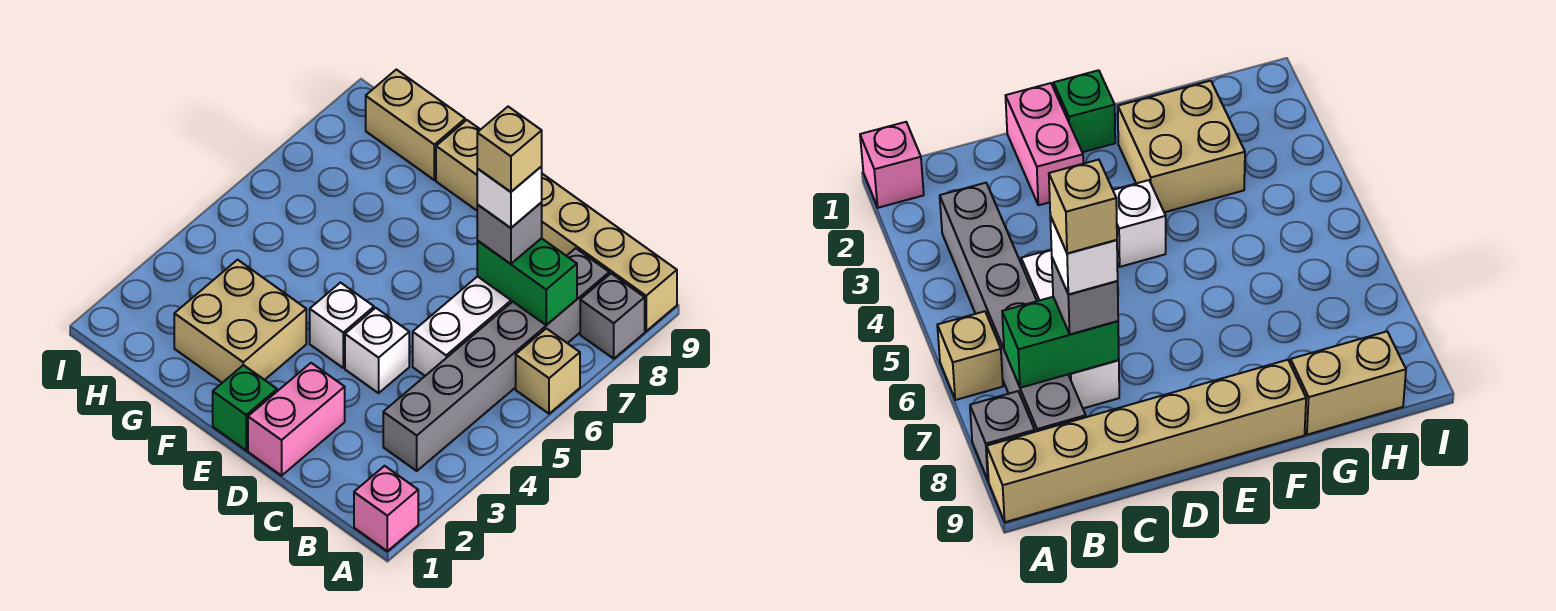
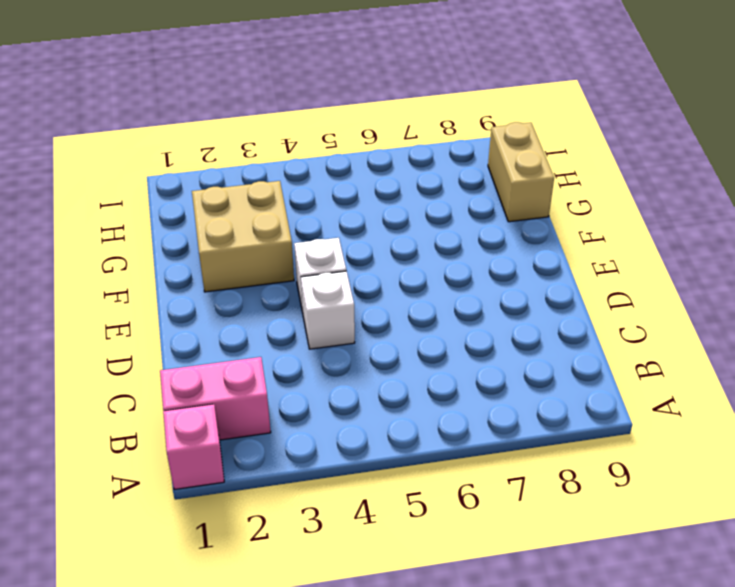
pink brick B1:B2 level 1 -> pink brick D1:D2 level 1
none -> tan brick A6 level 1
none -> grey brick A8 level 1
none -> tan brick A9:F9 level 1

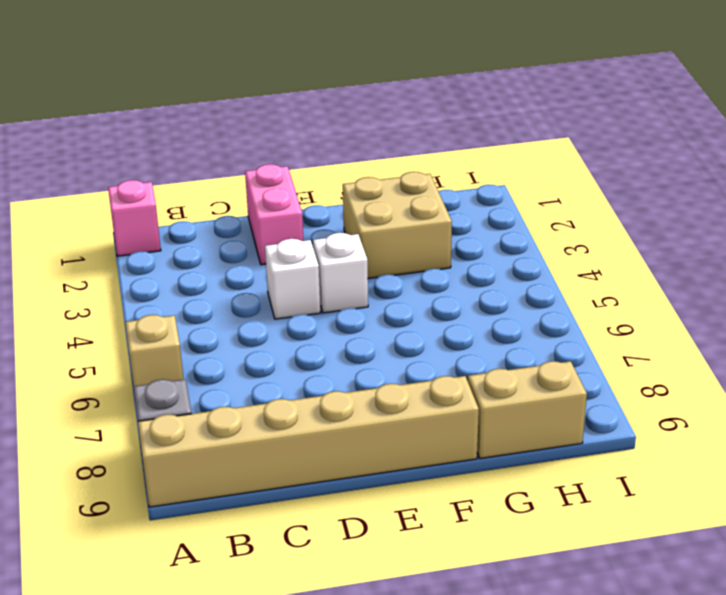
none -> grey brick B3:B8 level 1
none -> white brick C5:C7 level 1
none -> green brick E1 level 1

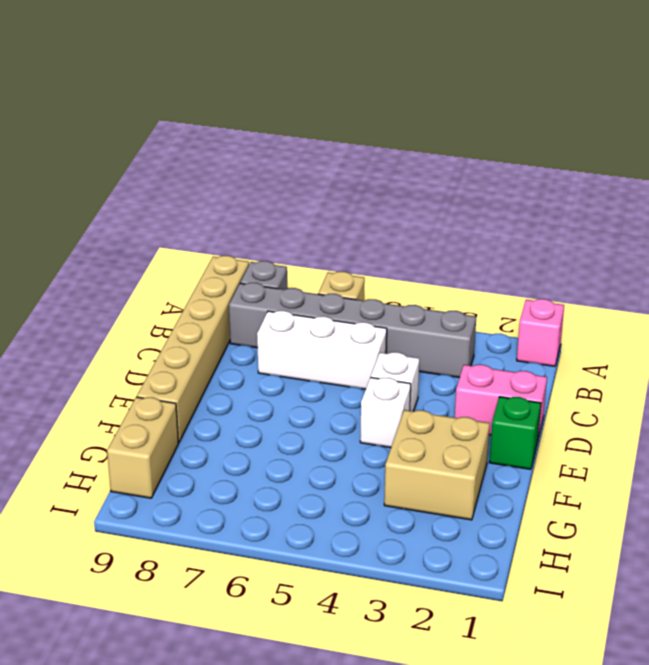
none -> green brick B7:C7 level 2
none -> grey brick C7 level 3
none -> white brick C7 level 4

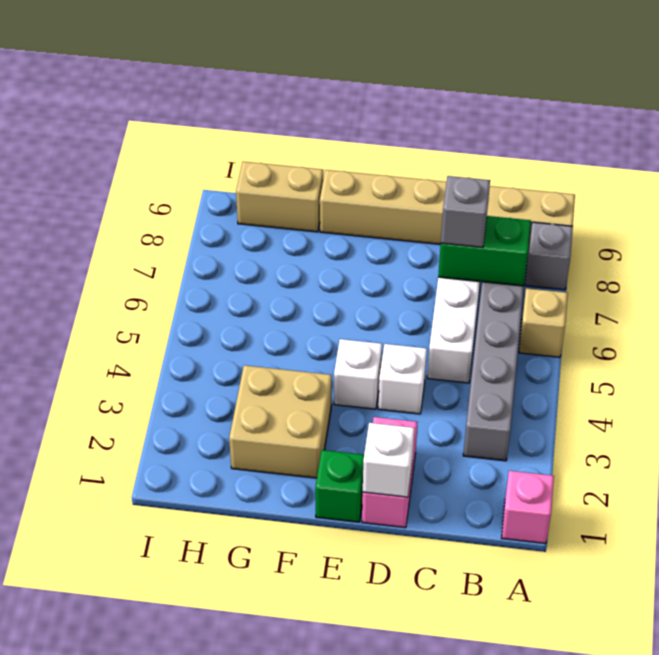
white brick D1 level 2 -> white brick C7 level 4
none -> tan brick C7 level 5

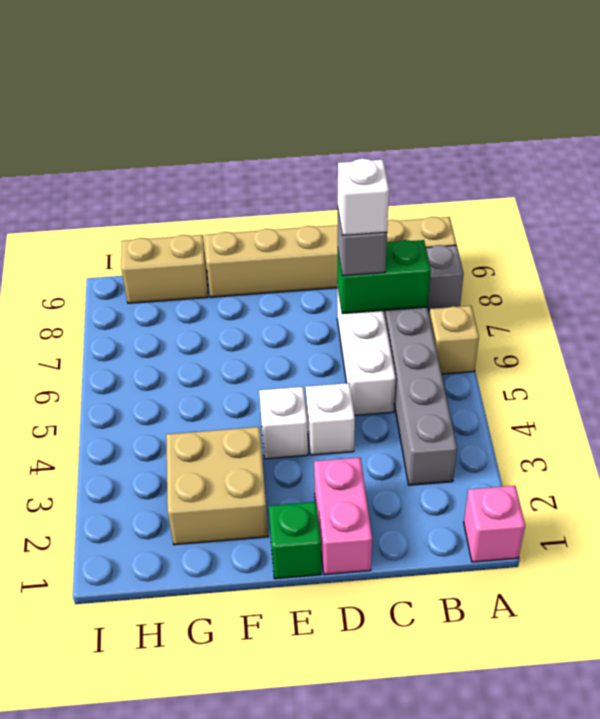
none -> tan brick C7 level 5

